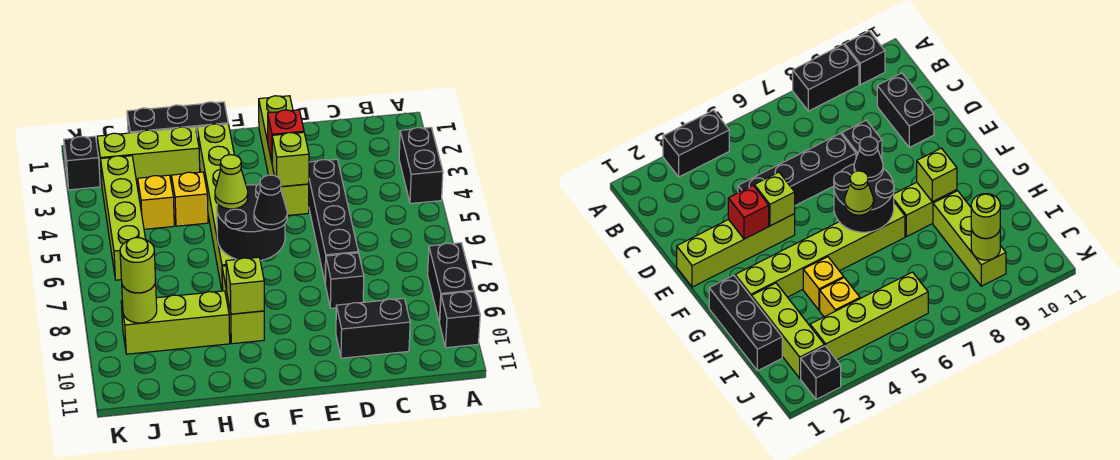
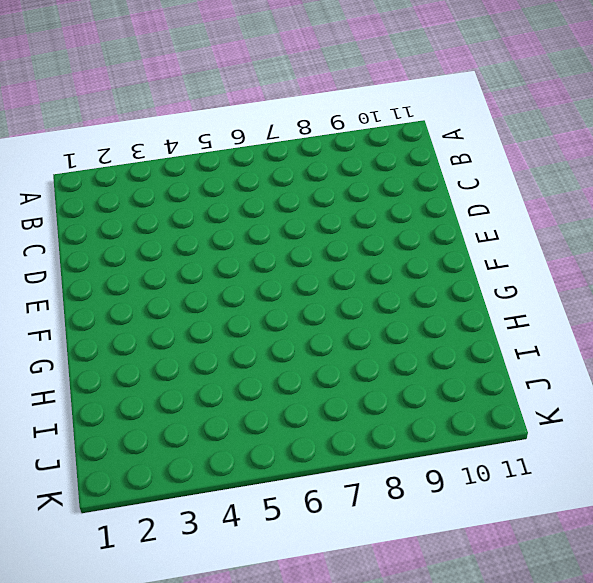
none -> black brick A3:A4 level 1
none -> black brick A8:A9 level 1
none -> black brick A10 level 1

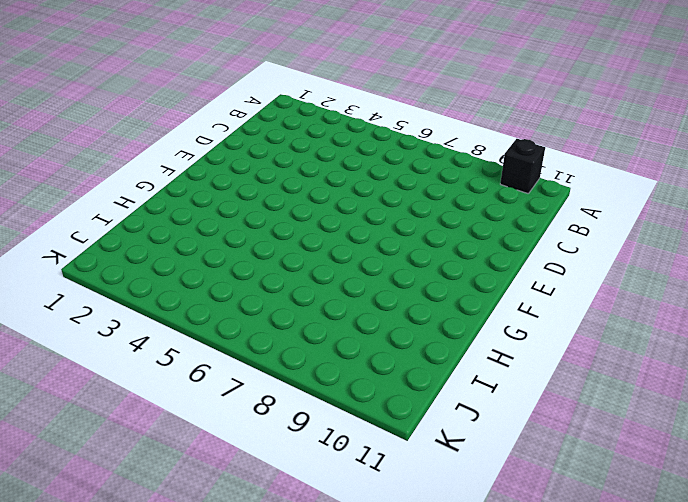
none -> black brick A3:A4 level 1
none -> black brick A8:A9 level 1
none -> black brick C10:D10 level 1

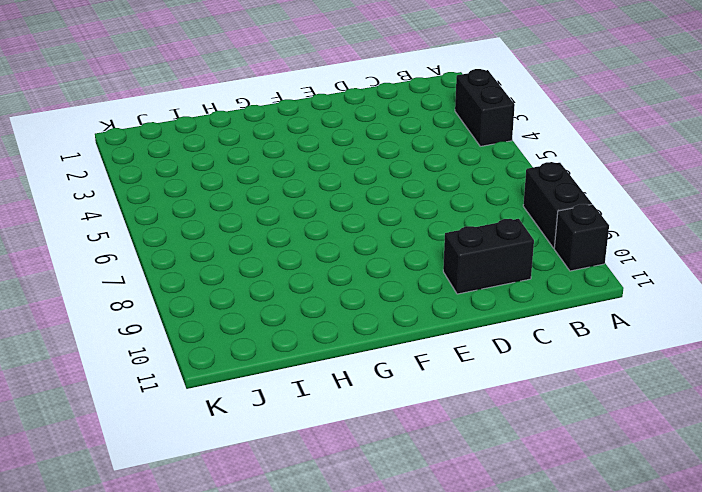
none -> black brick D4:D7 level 1
none -> black brick D8 level 1
none -> lime brick E1:E4 level 1

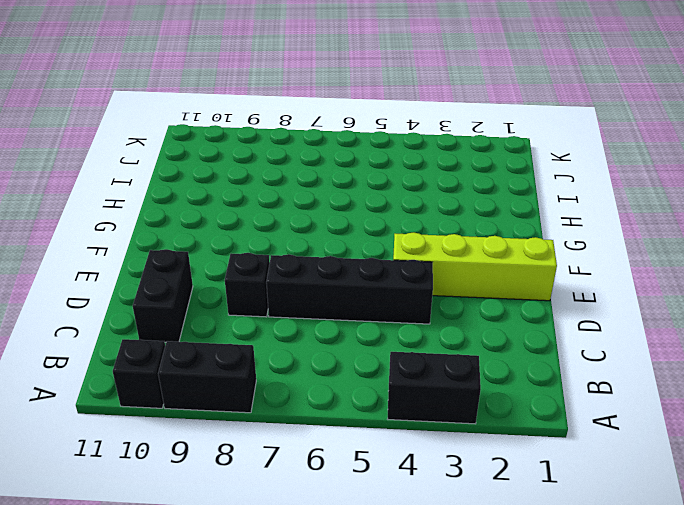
none -> black brick G1:I1 level 1
none -> lime brick G2:G7 level 1
none -> lime brick G8:G9 level 1

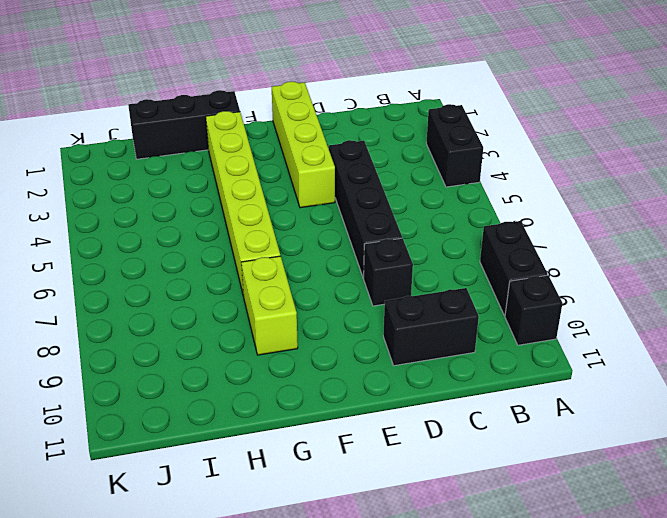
none -> lime brick H2:J2 level 1
none -> yellow brick H4 level 1
none -> lime brick H9:J9 level 1

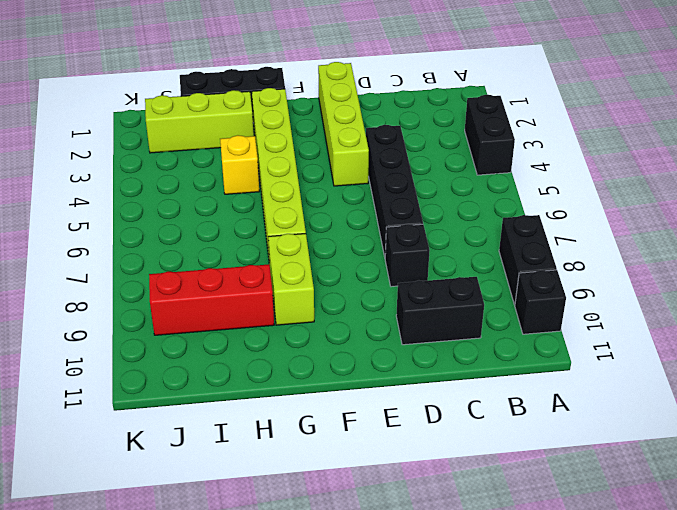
red brick H9:J9 level 1 -> lime brick H9:J9 level 1
none -> yellow brick I4 level 1
none -> lime brick J3:J6 level 1
none -> black brick K2 level 1

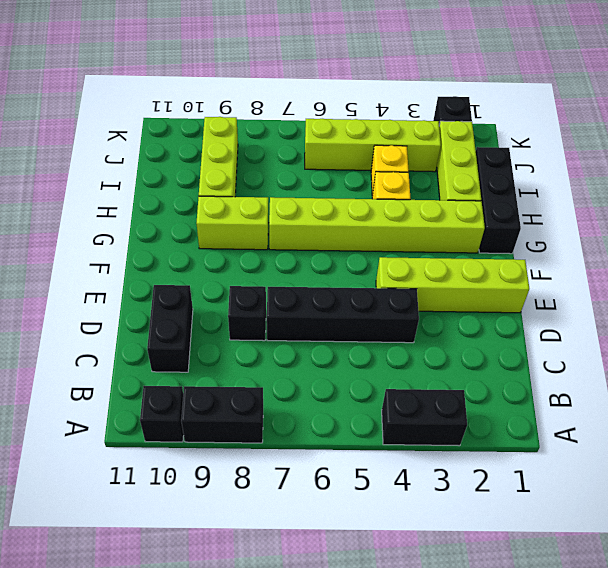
none -> red brick E3 level 2
none -> lime brick E4 level 2
none -> black round brick F6:G7 level 2

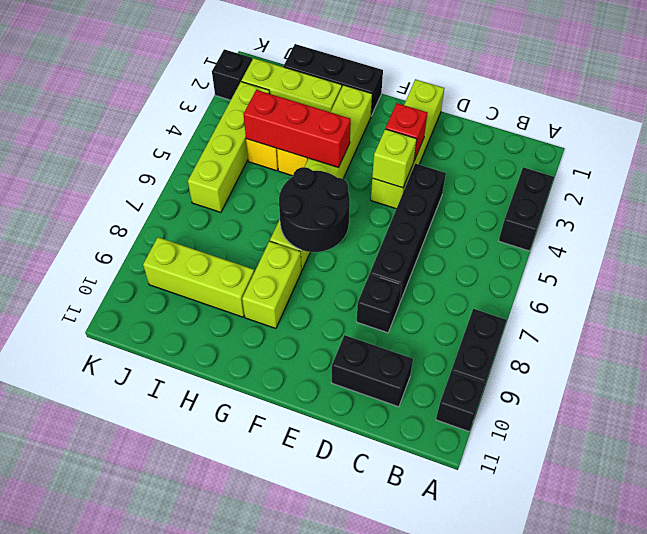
red brick G4:I4 level 2 -> none
none -> lime brick G9 level 2
none -> lime round brick J9 level 2
none -> black cone F7 level 3

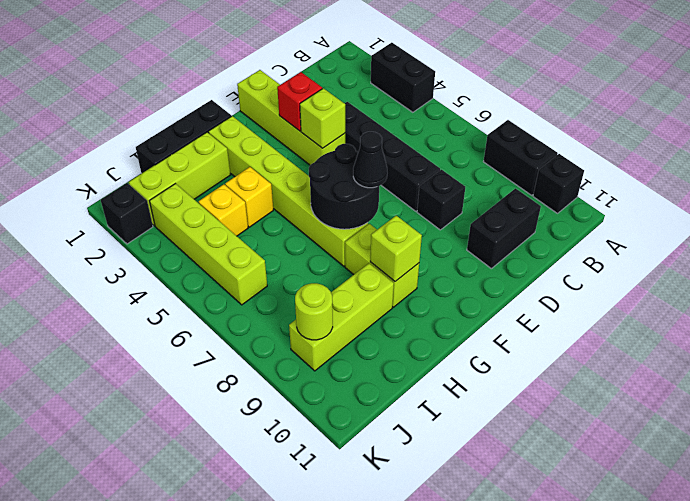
none -> lime cone G6 level 3
none -> lime round brick J9 level 3

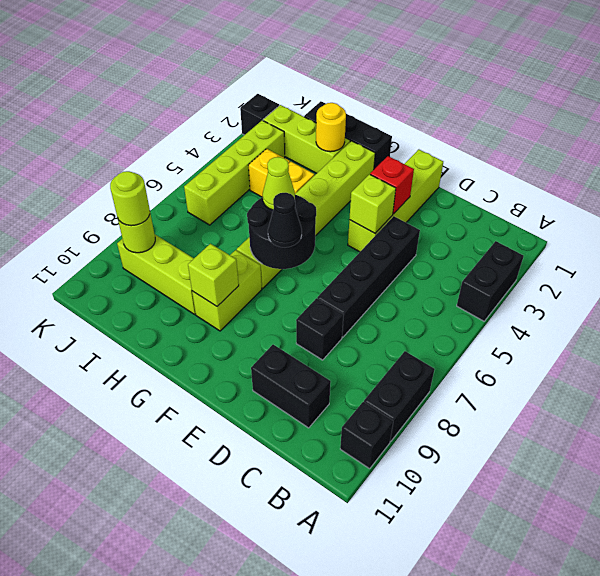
yellow round brick H2 level 2 -> none

